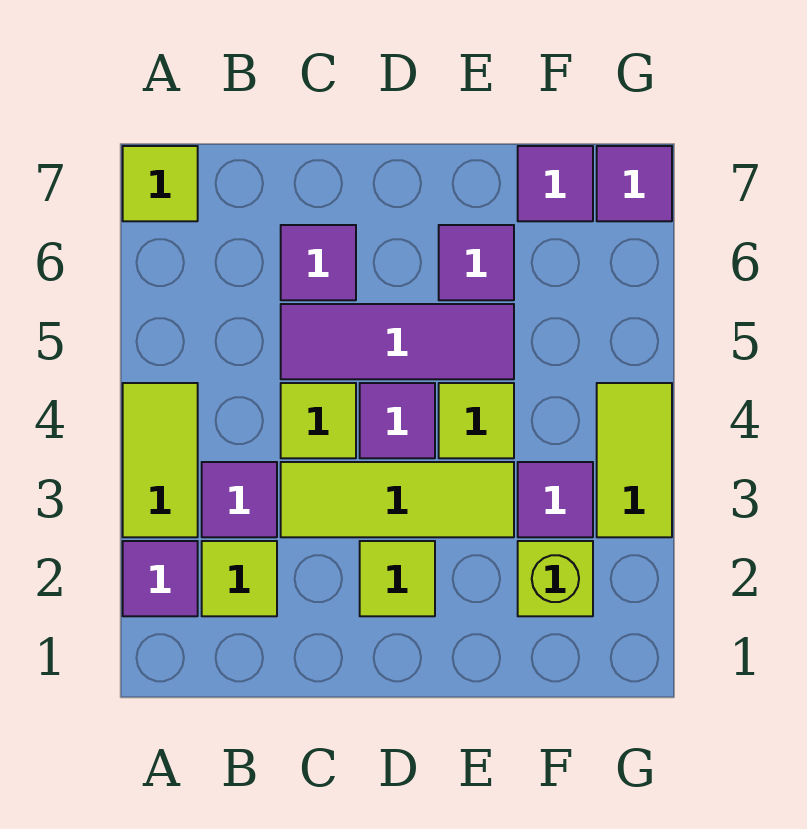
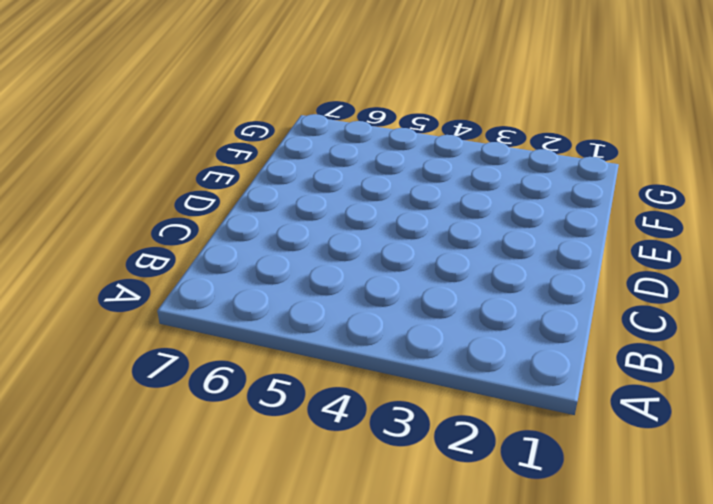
none -> purple tile A2 level 1
none -> lime tile A3:A4 level 1
none -> lime tile A7 level 1

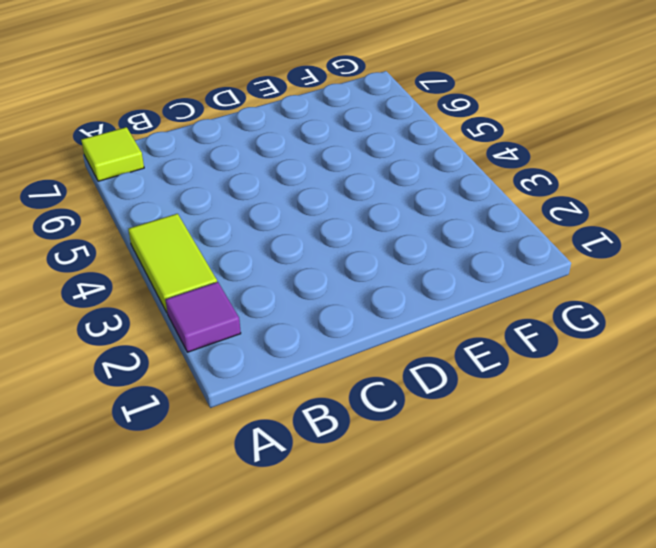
none -> lime tile B2 level 1
none -> purple tile B3 level 1
none -> lime tile C3:E3 level 1

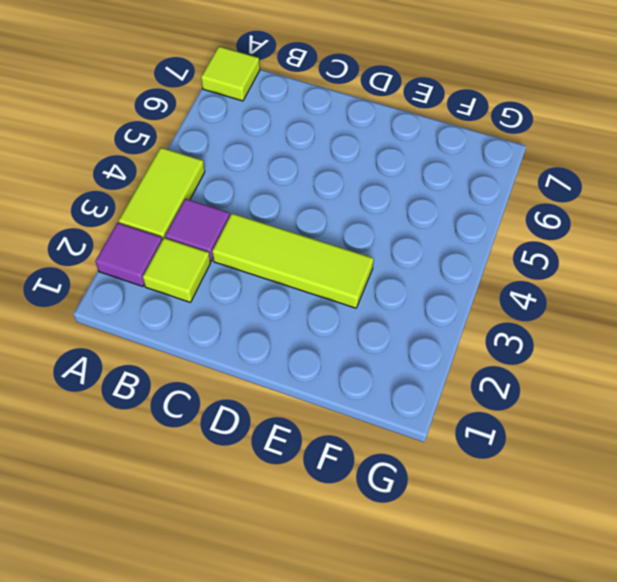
none -> lime tile C4 level 1
none -> purple tile C5:E5 level 1
none -> purple tile C6 level 1

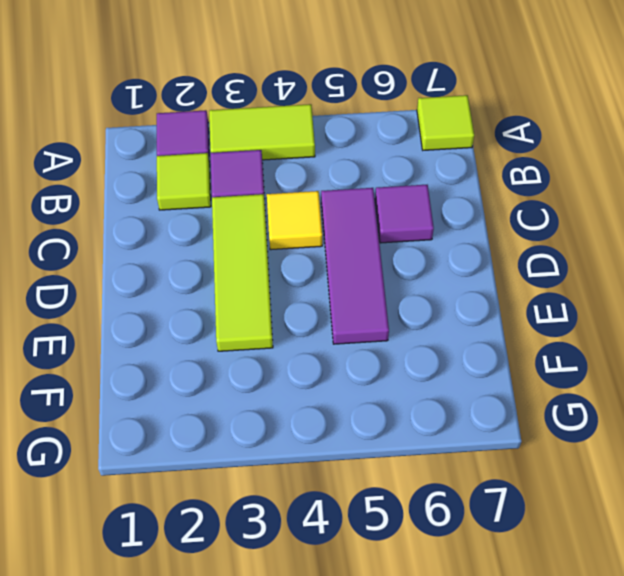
yellow tile C4 level 1 -> lime tile C4 level 1
none -> lime tile D2 level 1
none -> purple tile D4 level 1
none -> lime tile E4 level 1

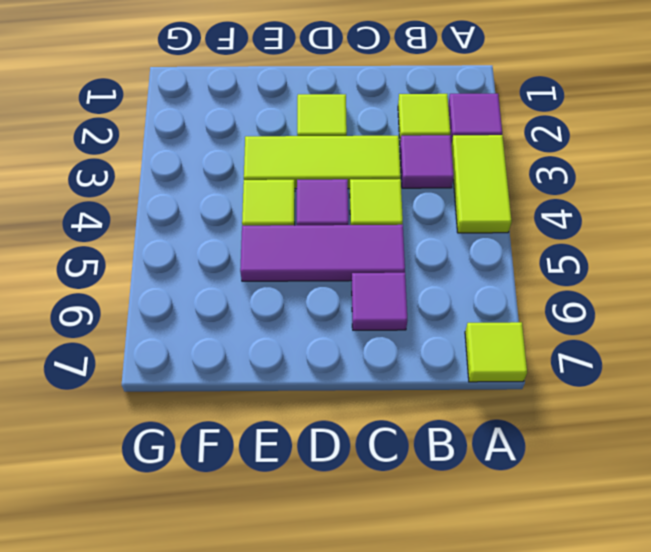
none -> purple tile E6 level 1
none -> lime brick F2 level 1
none -> purple tile F3 level 1

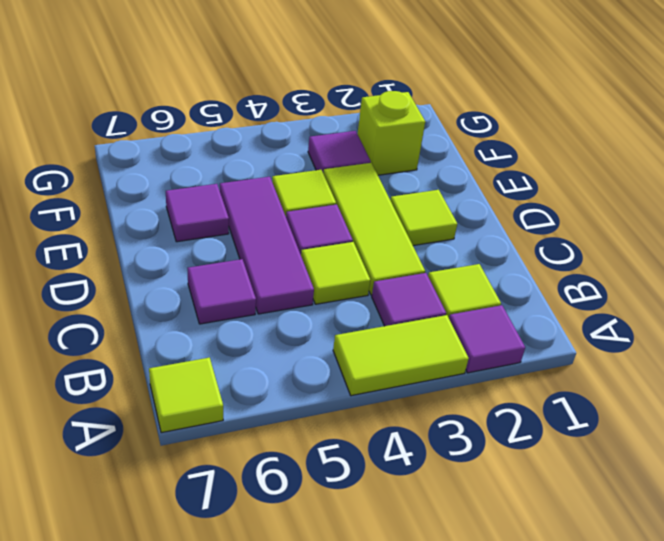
none -> purple tile F7 level 1
none -> lime tile G3:G4 level 1
none -> purple tile G7 level 1

